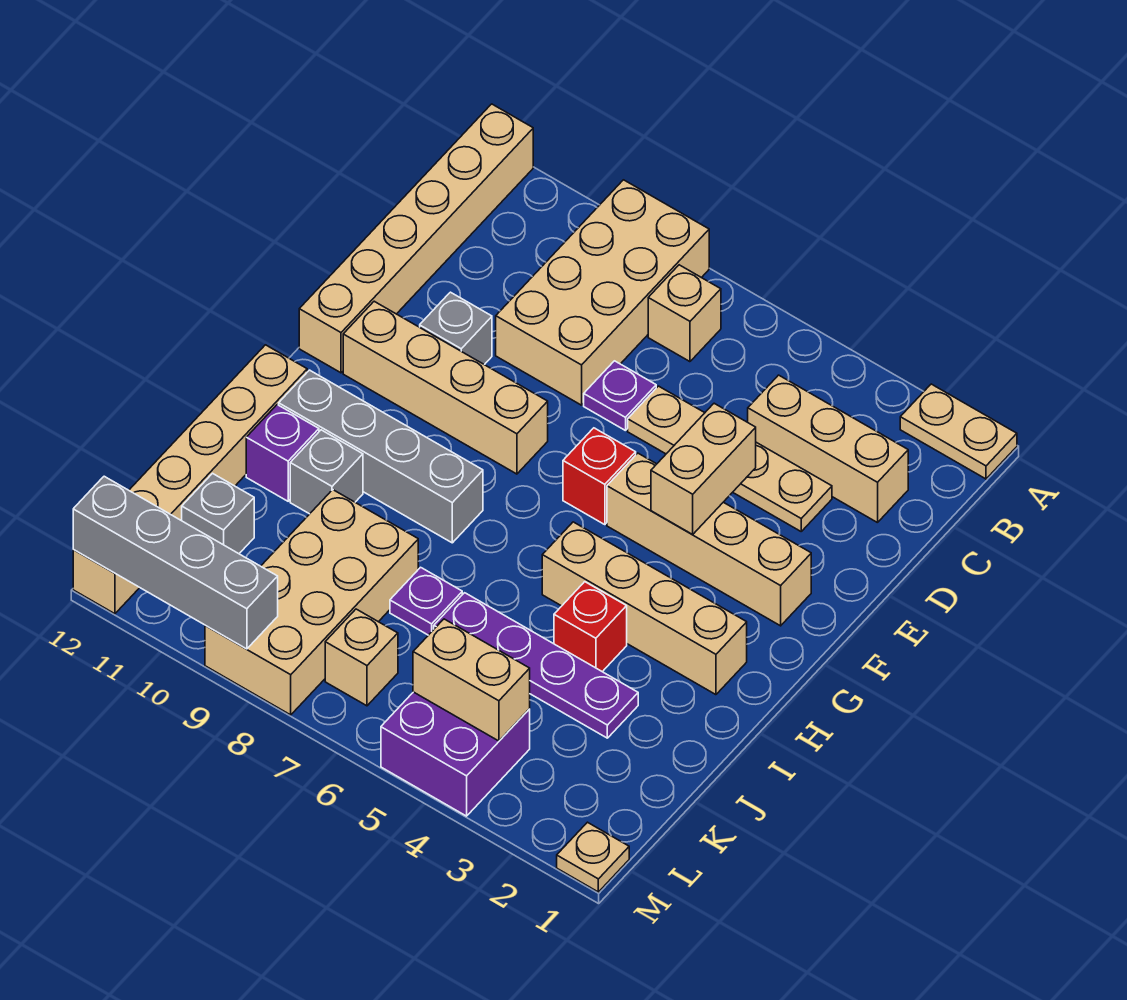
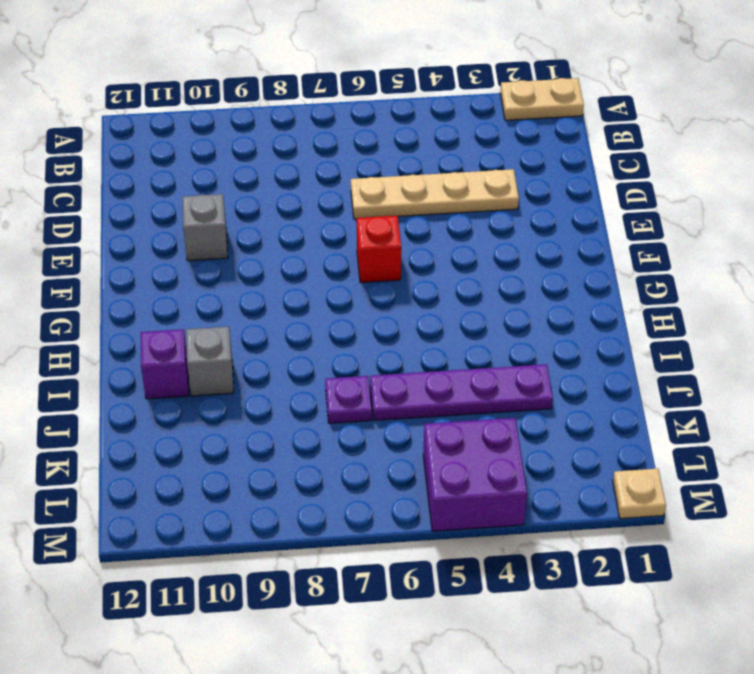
none -> tan brick A8:D9 level 1
none -> tan brick A12:F12 level 1
none -> tan brick B7 level 1

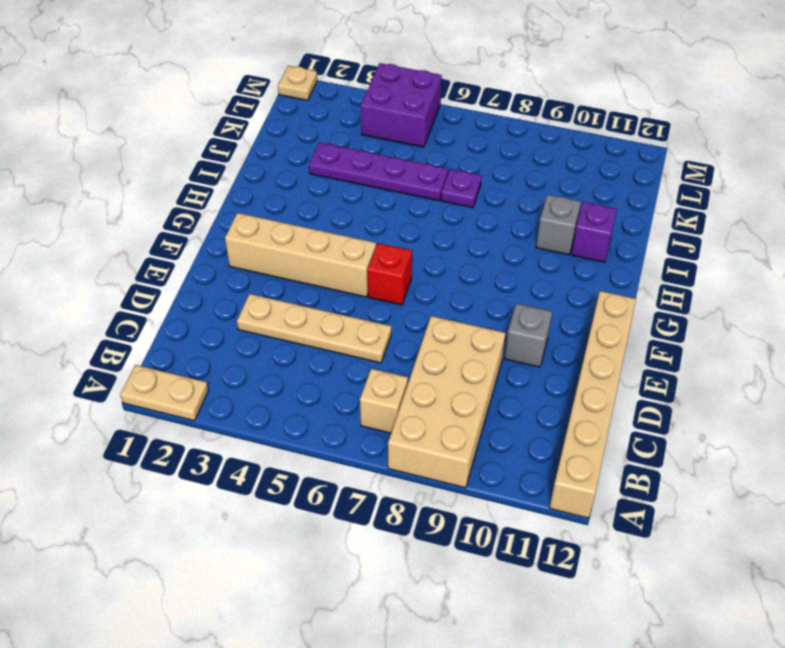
none -> tan brick C2:C4 level 1
none -> purple plate D7 level 1
none -> tan brick F8:F11 level 1

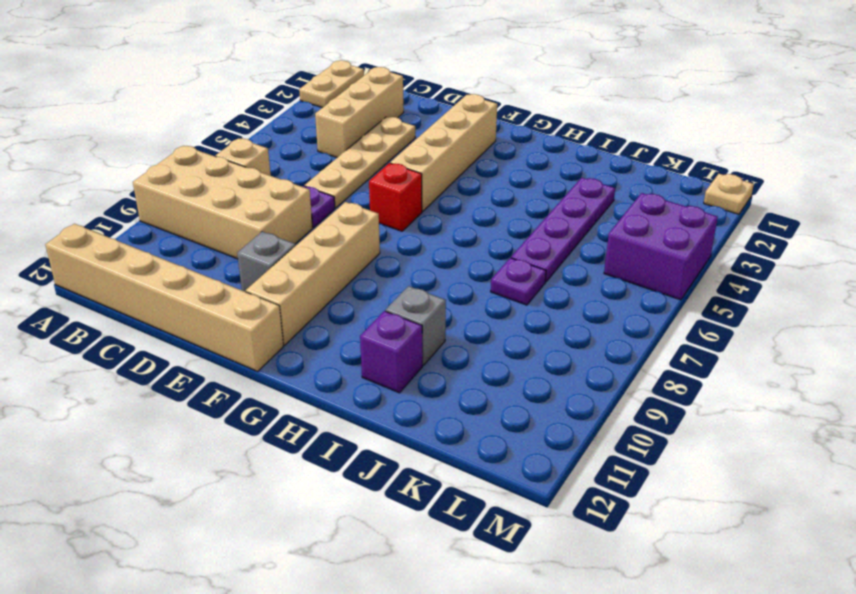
none -> tan brick H2:H5 level 1
none -> grey brick H8:H11 level 1
none -> tan brick H12:M12 level 1

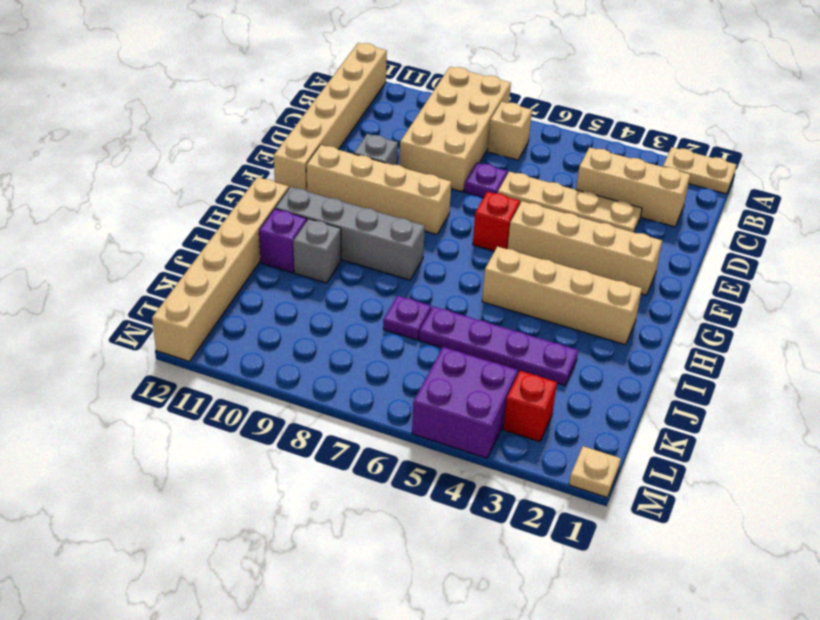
red brick L3 level 1 -> red brick I4 level 1
none -> tan brick J8:M9 level 1
none -> grey brick K11 level 1
none -> tan brick L7 level 1

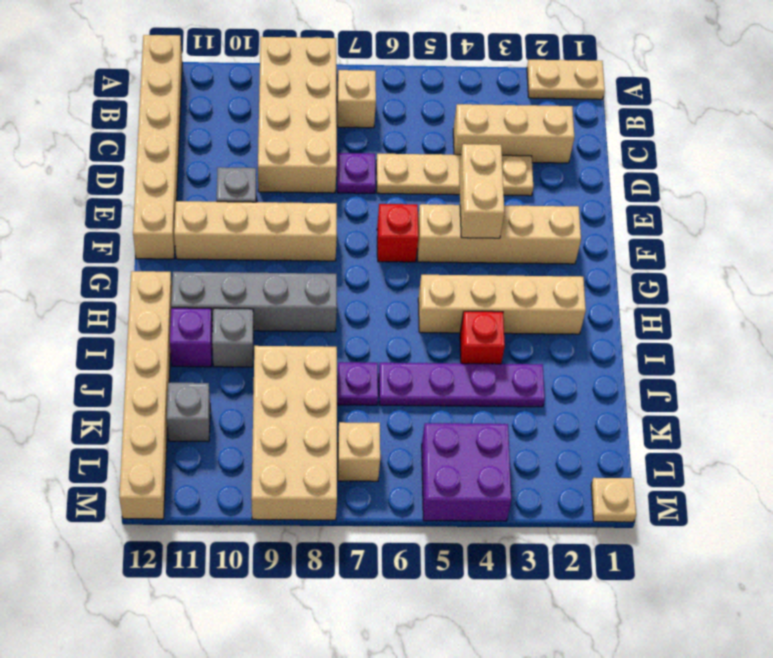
none -> tan brick L4:L5 level 2
none -> grey brick M9:M12 level 2

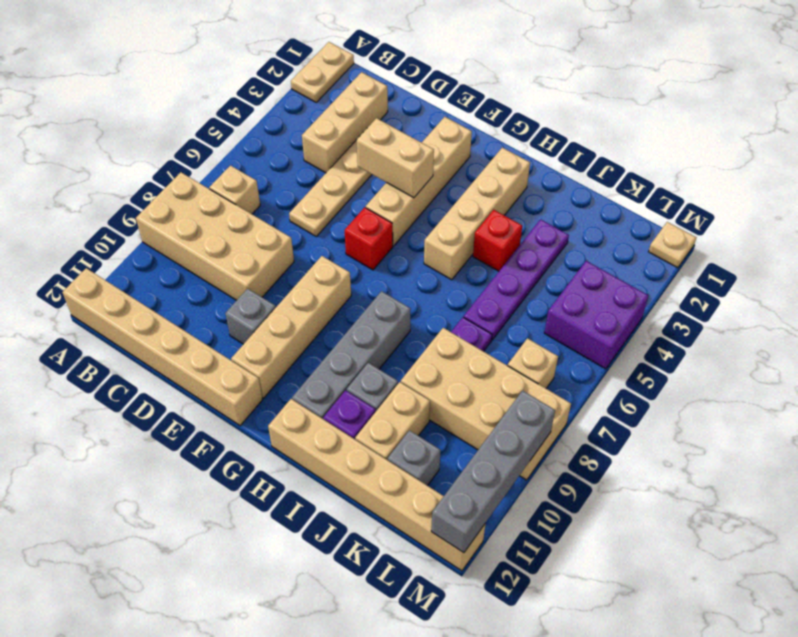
tan brick J10:J11 level 1 -> tan brick L4:L5 level 2
none -> purple plate D7 level 1

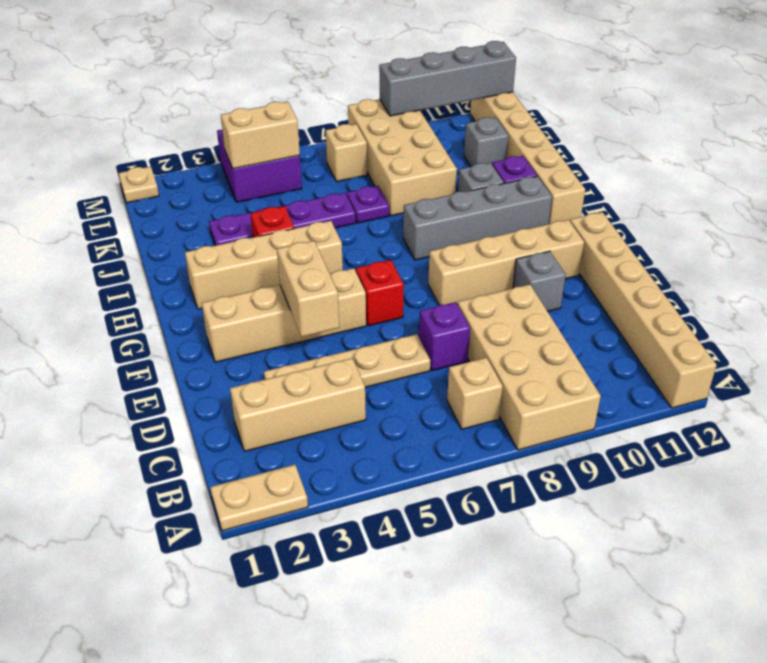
purple brick D7 level 1 -> purple plate D7 level 1

